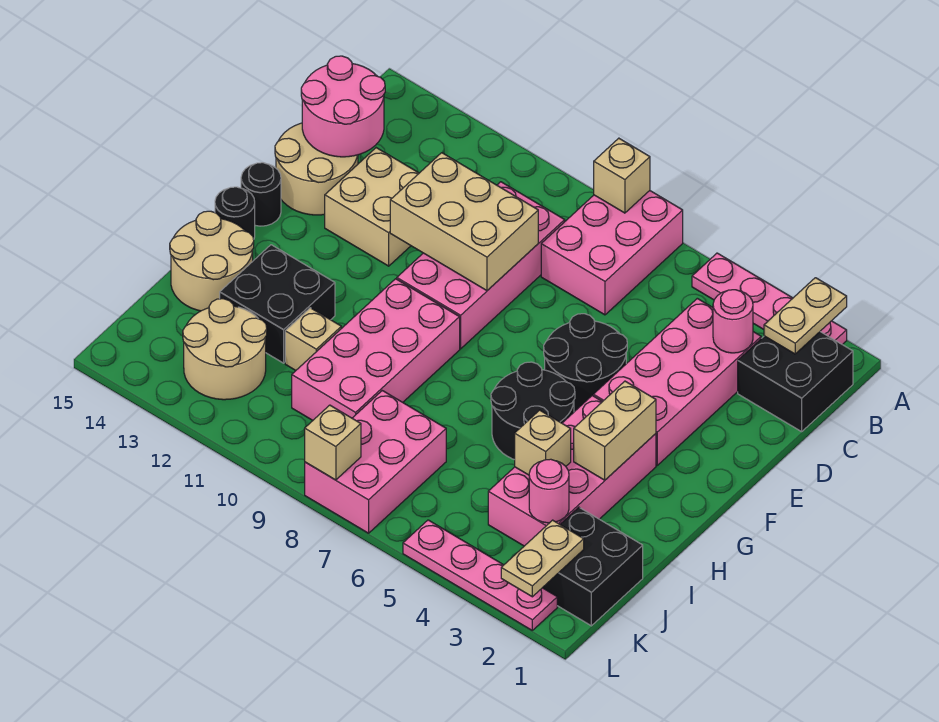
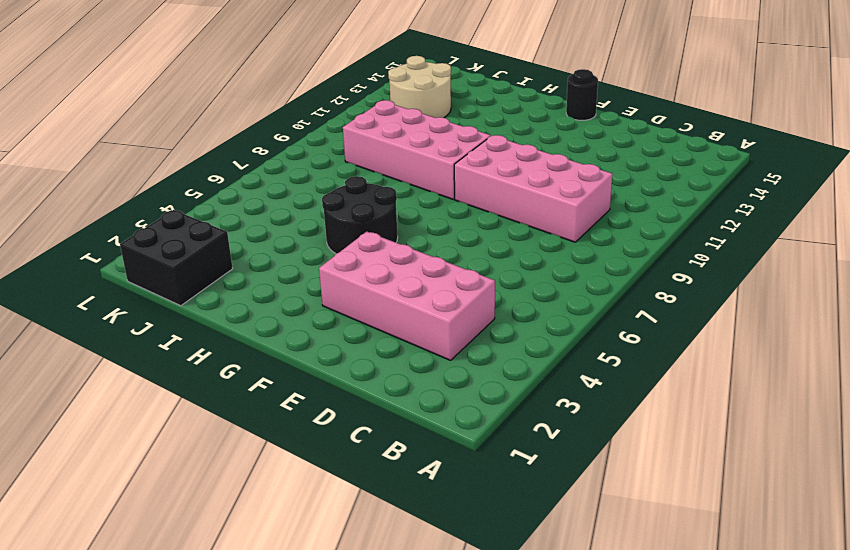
none -> pink plate A2:A5 level 1
none -> pink brick A7:C8 level 1
none -> black brick B1:C2 level 1
none -> tan brick D12:E13 level 1

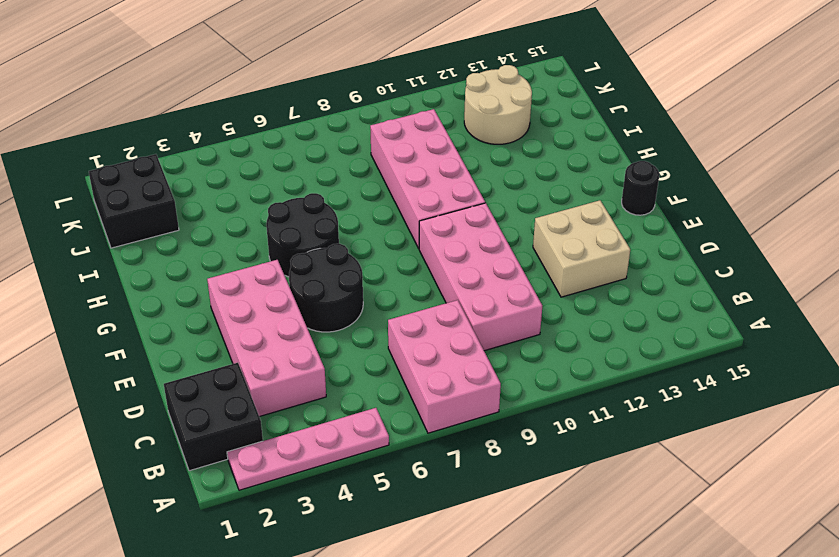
none -> tan round brick D14:E15 level 1
none -> pink brick G3:J4 level 1
none -> black round brick G15 level 1
none -> black brick H12:I13 level 1

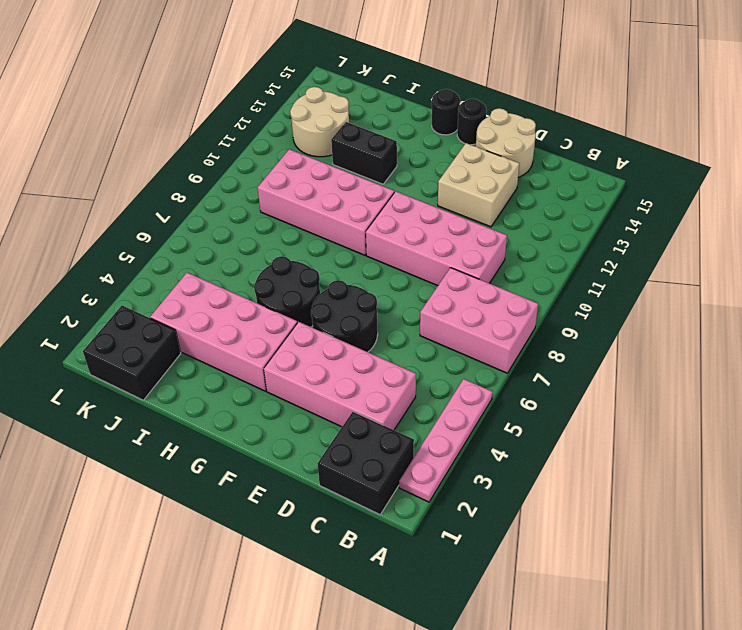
black brick H12:I12 level 1 -> black brick H12:I13 level 1
none -> tan round brick H14:I15 level 1
none -> tan brick I11 level 1
none -> pink brick J7:L8 level 1
none -> pink plate L2:L5 level 1

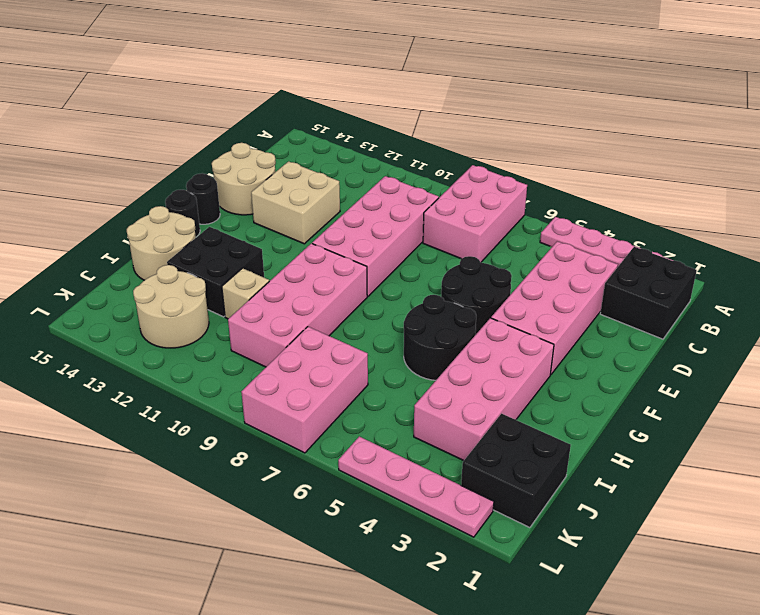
none -> tan plate A2:B2 level 2
none -> tan brick A8 level 2
none -> pink round brick C3 level 2
none -> pink round brick C14:D15 level 2

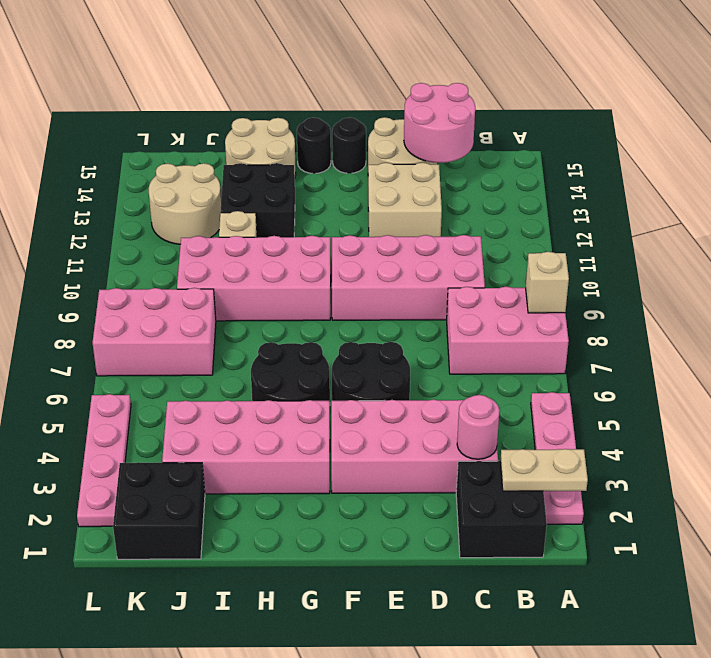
none -> tan brick D9:E11 level 2
none -> tan brick G3:H3 level 2
none -> tan brick I4 level 2
none -> pink round brick J3 level 2

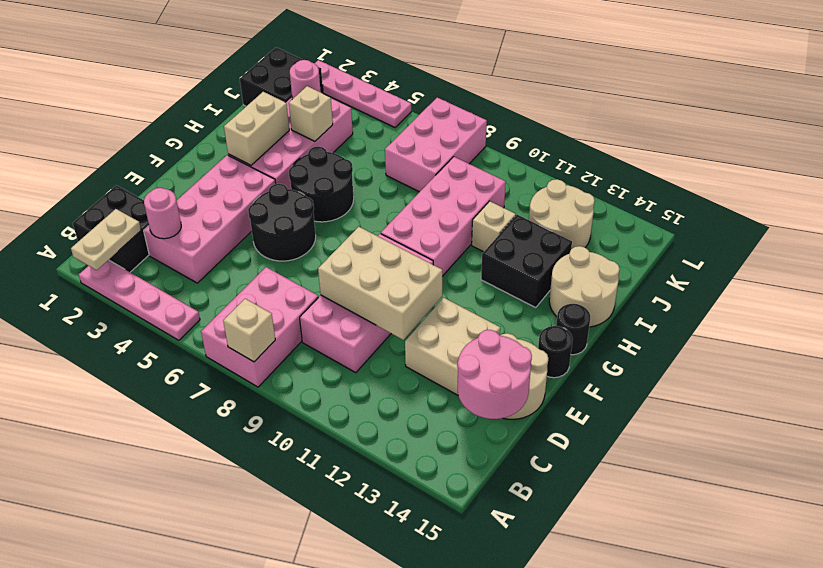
none -> tan plate K2:L2 level 2
none -> tan brick L8 level 2

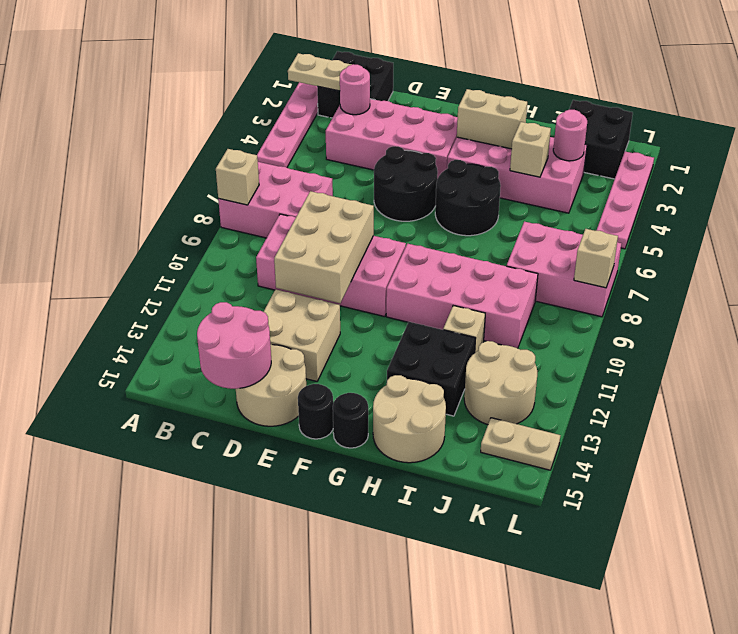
tan plate K14:L14 level 1 -> tan plate K2:L2 level 2

